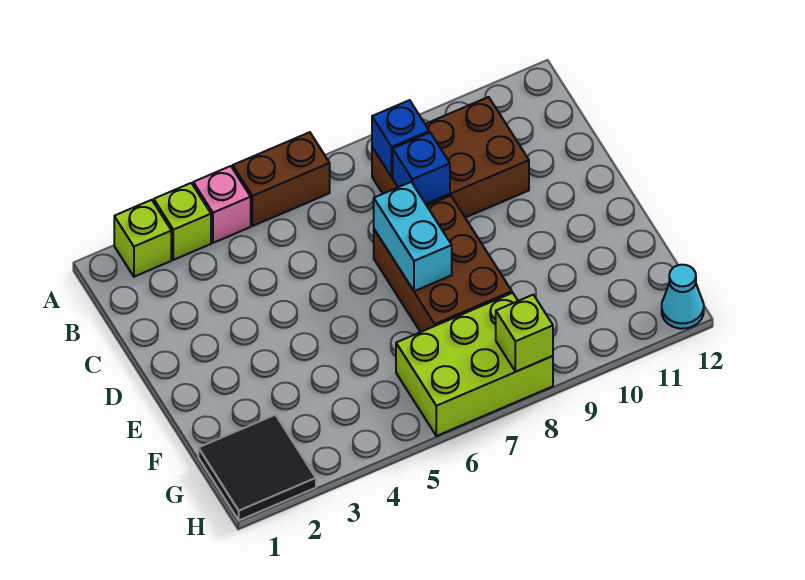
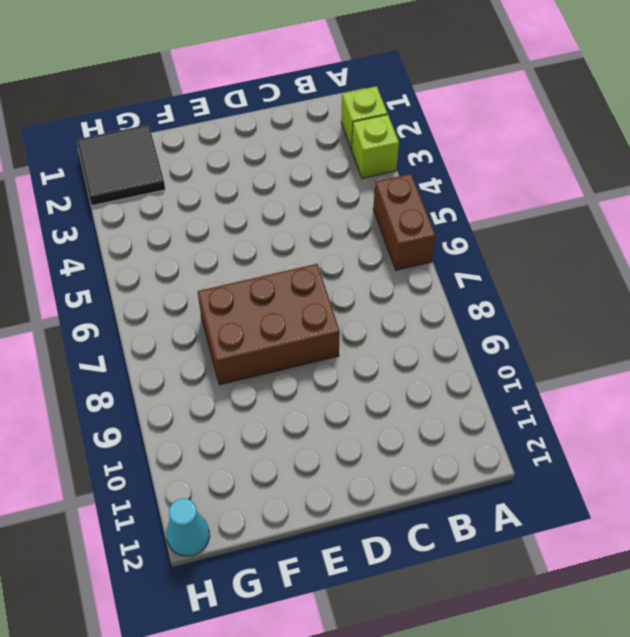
none -> pink brick A4 level 1
none -> brown brick B8:C10 level 1
none -> lime brick G6:H8 level 1

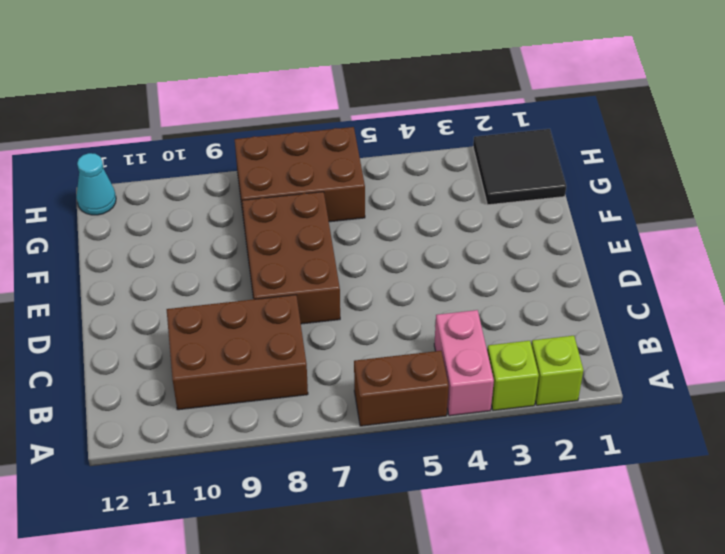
pink brick A4:B4 level 1 -> pink brick A4 level 1
brown brick G6:H8 level 1 -> lime brick G6:H8 level 1
none -> blue brick B8 level 2
none -> blue brick C8 level 2
none -> cyan brick D7:E7 level 2

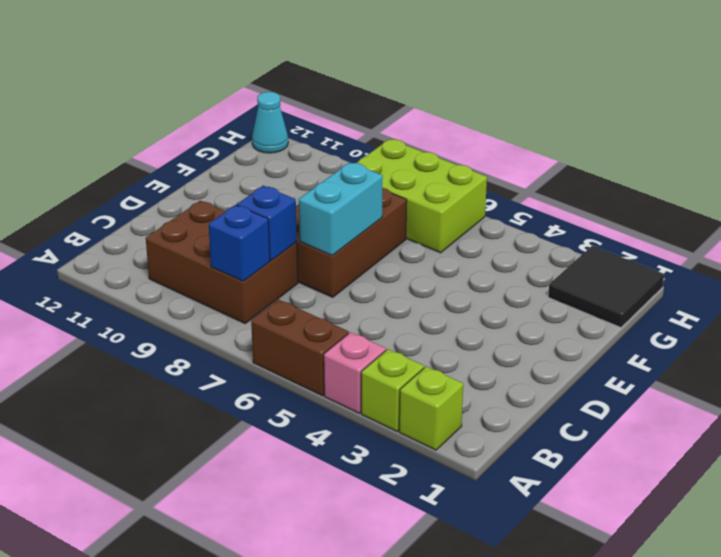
none -> lime brick H8 level 2

